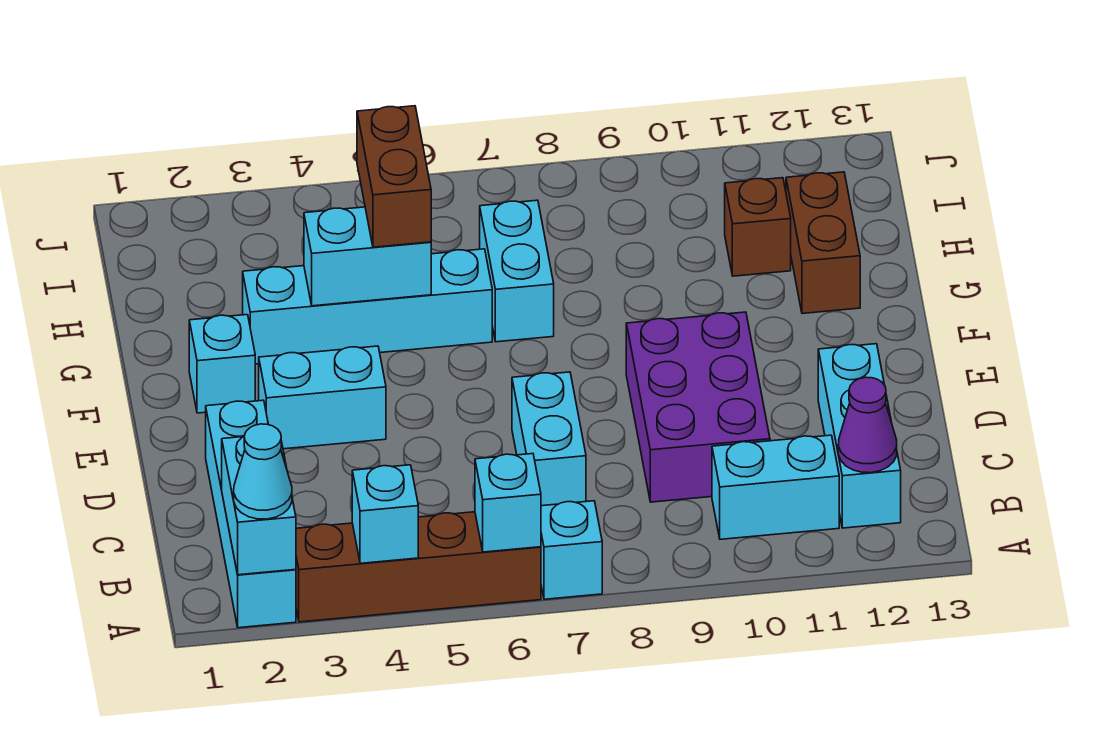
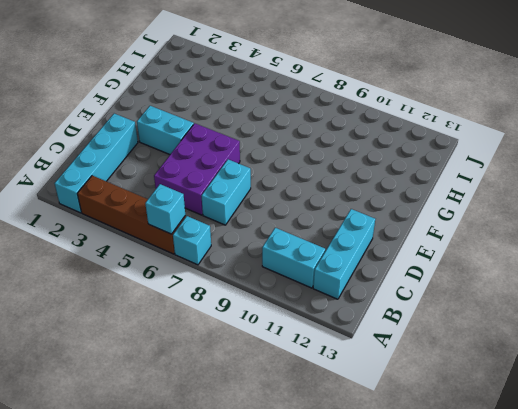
purple brick C5:E6 level 1 -> purple brick C9:E10 level 1
none -> cyan brick F2 level 1
none -> cyan brick G3:G6 level 1
none -> cyan brick G7:H7 level 1

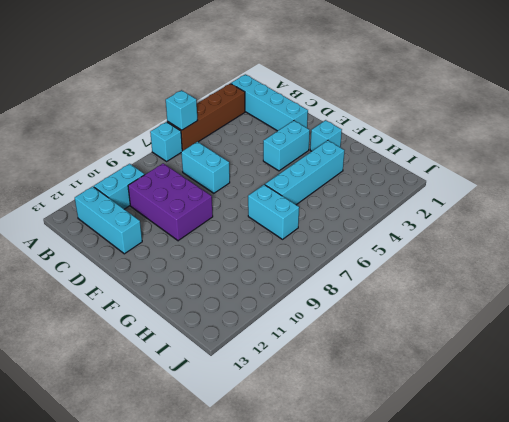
none -> brown brick G12:H12 level 1
none -> brown brick H11 level 1
none -> cyan brick A2:B2 level 2

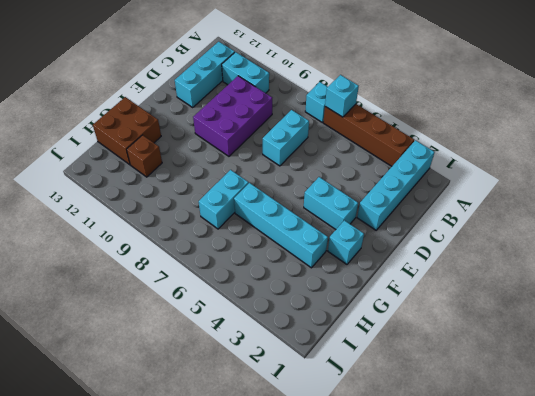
brown brick G12:H13 level 1 -> brown brick G12:H12 level 1
none -> cyan brick A2:B2 level 2
none -> cyan brick A4 level 2
none -> purple cone B12 level 2

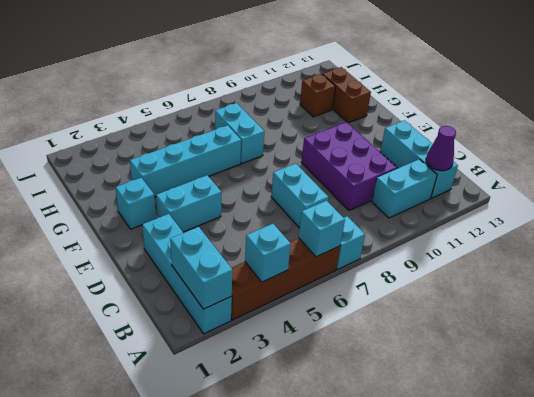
none -> cyan brick G4:G5 level 2
none -> cyan cone A2 level 3
none -> brown brick G5:H5 level 3

